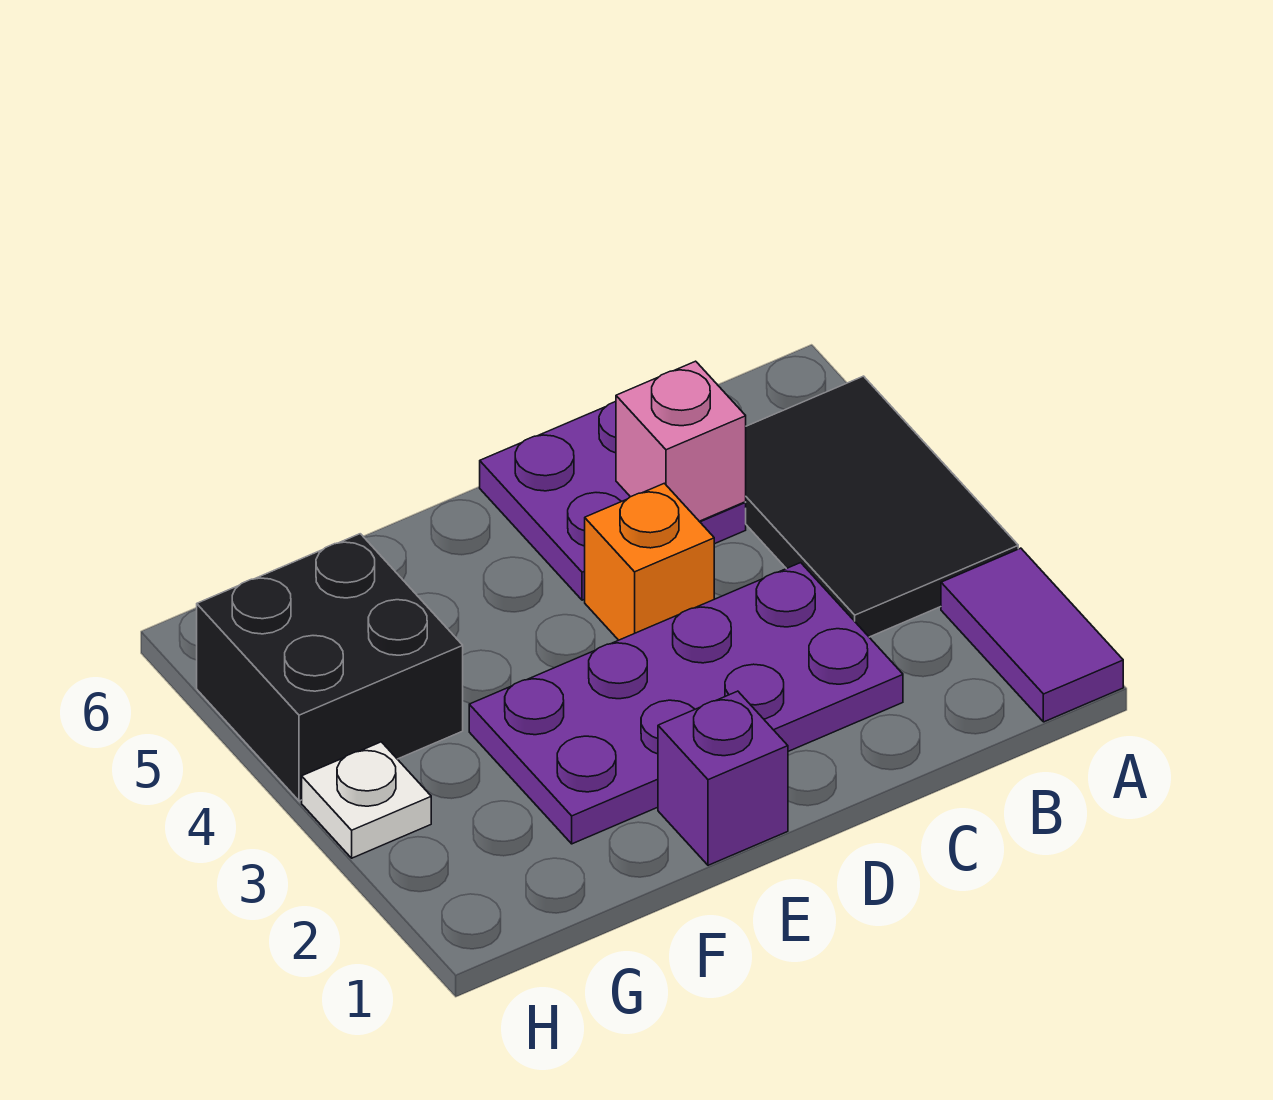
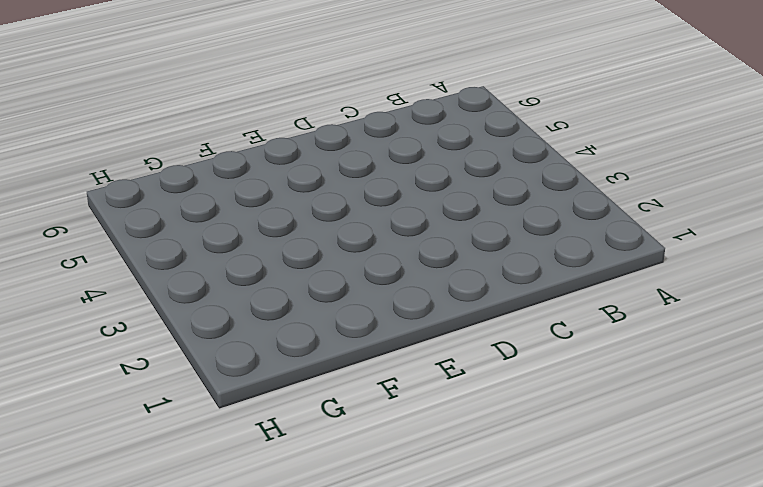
none -> purple tile A1:A2 level 1
none -> black tile A3:B5 level 1

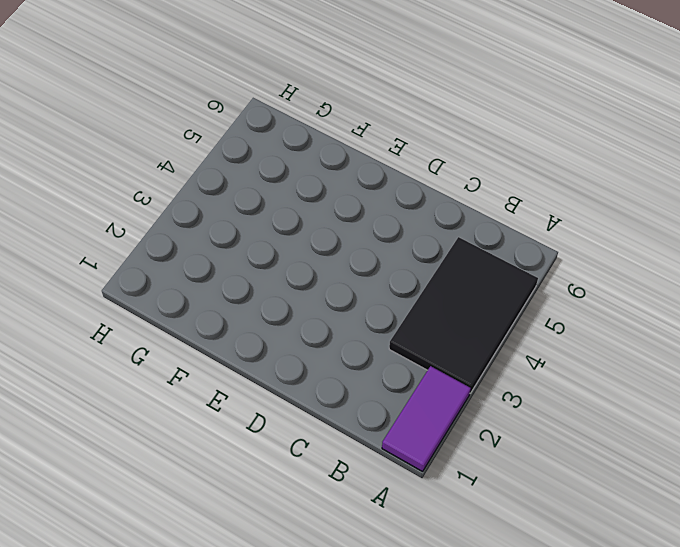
none -> purple plate C2:F3 level 1
none -> purple plate C5:D6 level 1

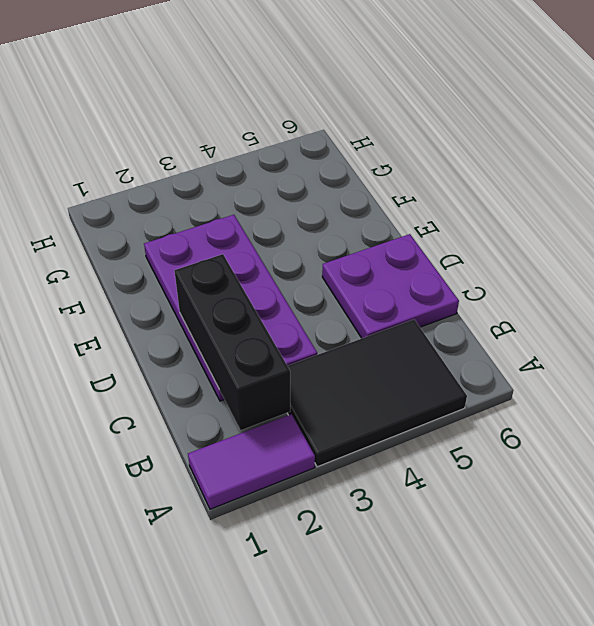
black brick B2:D2 level 2 -> none
none -> orange brick D4 level 1
none -> purple brick E1 level 1

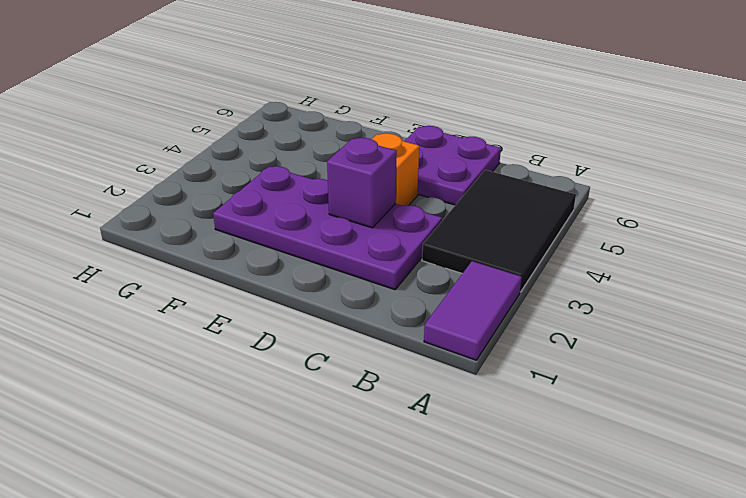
purple brick D3 level 2 -> purple brick E1 level 1
none -> black brick G4:H5 level 1
none -> white plate H3 level 1

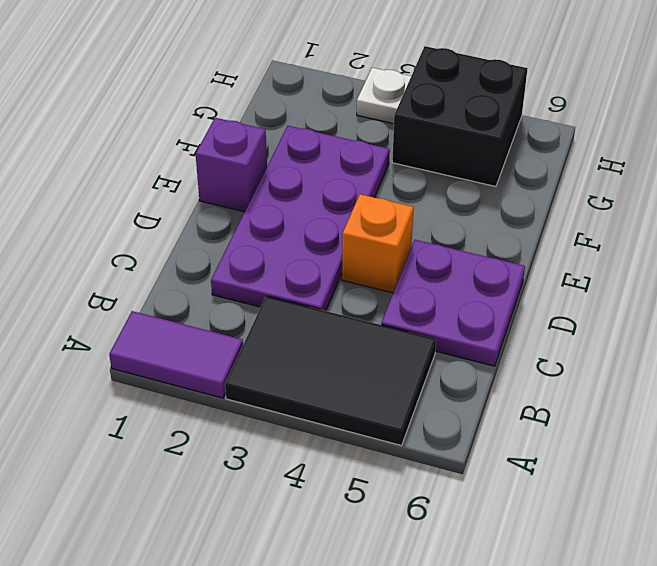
none -> pink brick C5 level 2

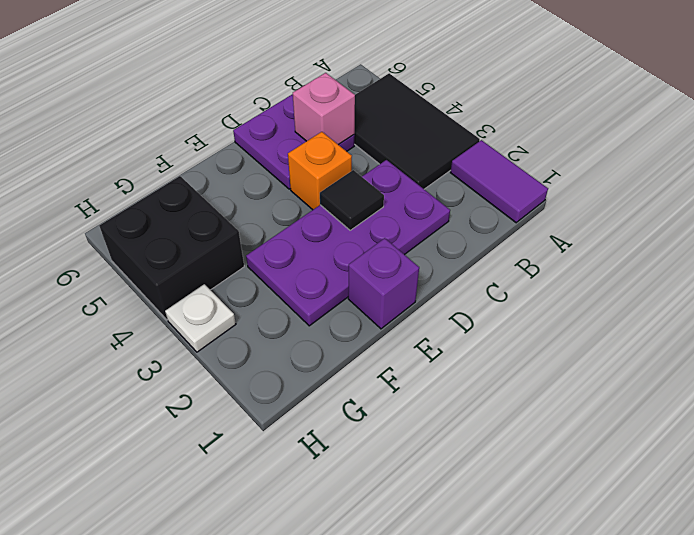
black tile D3 level 2 -> none

